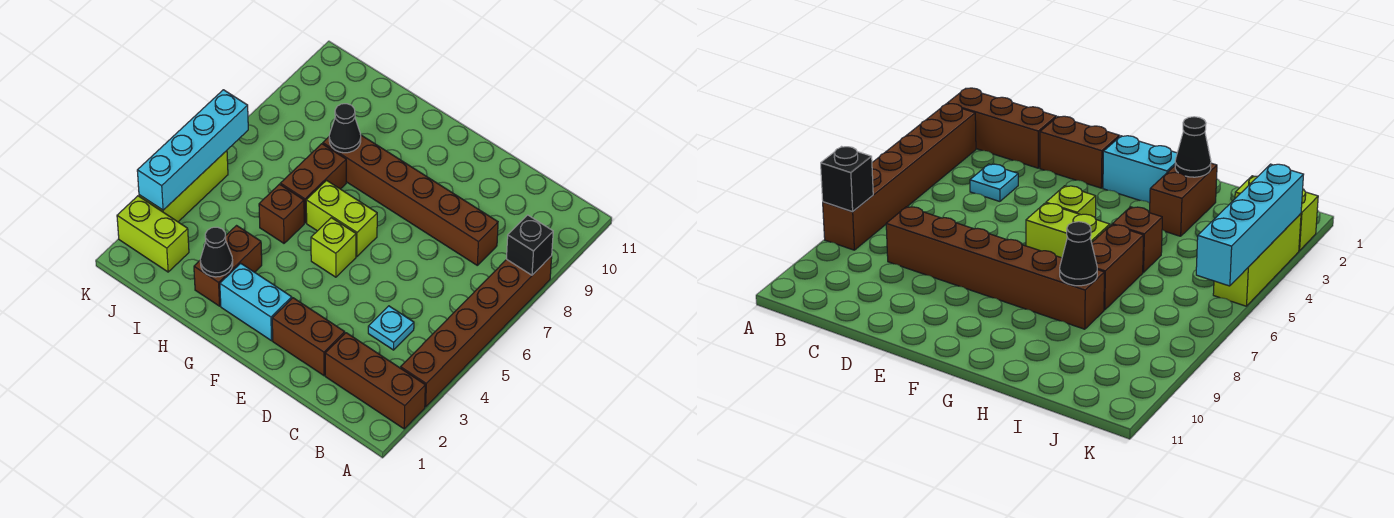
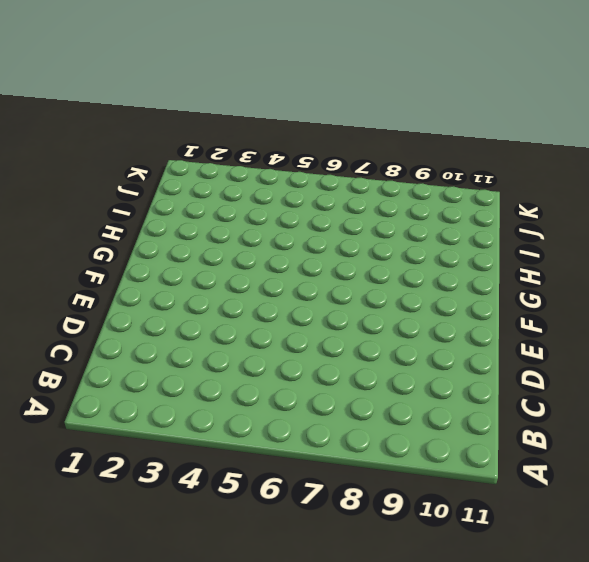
none -> brown brick A2:C2 level 1
none -> brown brick A3:A8 level 1
none -> cyan plate C4 level 1

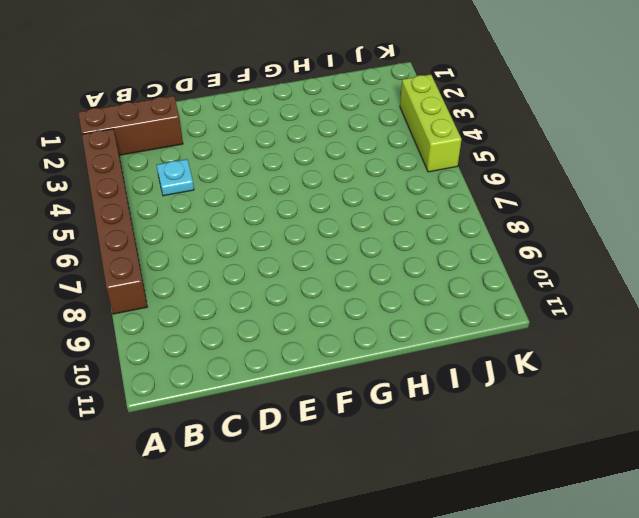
none -> brown brick C8:H8 level 1
none -> brown brick D2:E2 level 1
none -> cyan brick F2:G2 level 1

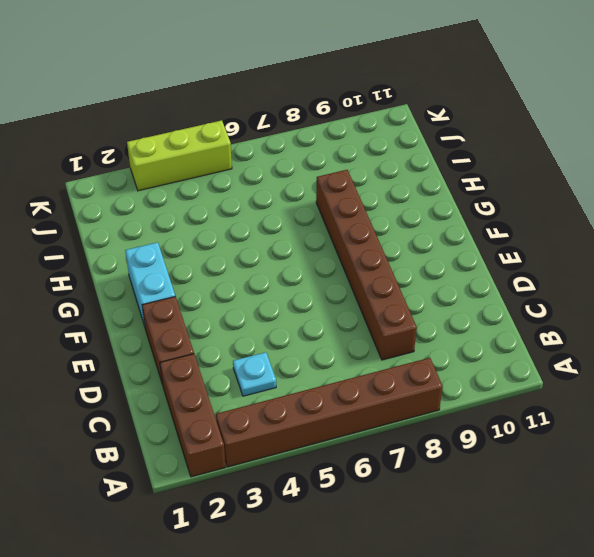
none -> lime brick F5 level 1
none -> lime brick F6:G6 level 1
none -> brown brick H2:H3 level 1

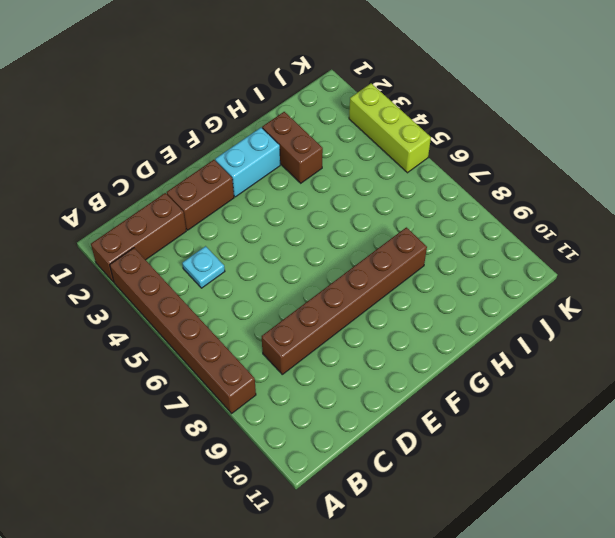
none -> lime brick F5 level 1
none -> lime brick F6:G6 level 1
none -> brown brick H5 level 1

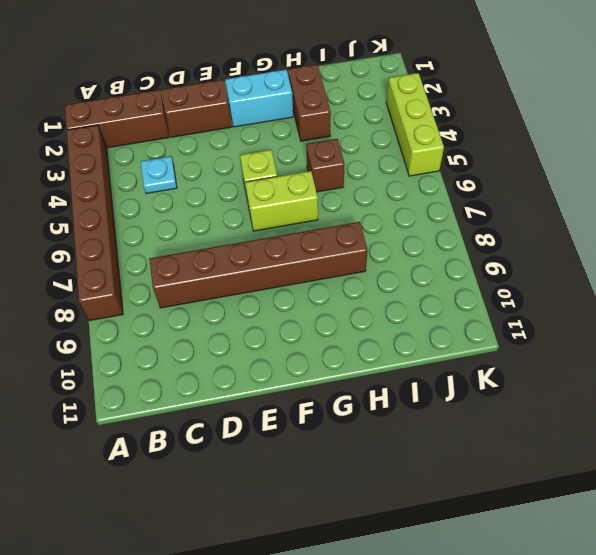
none -> brown brick H6:H7 level 1
none -> lime brick J2:K2 level 1
none -> black brick A8 level 2

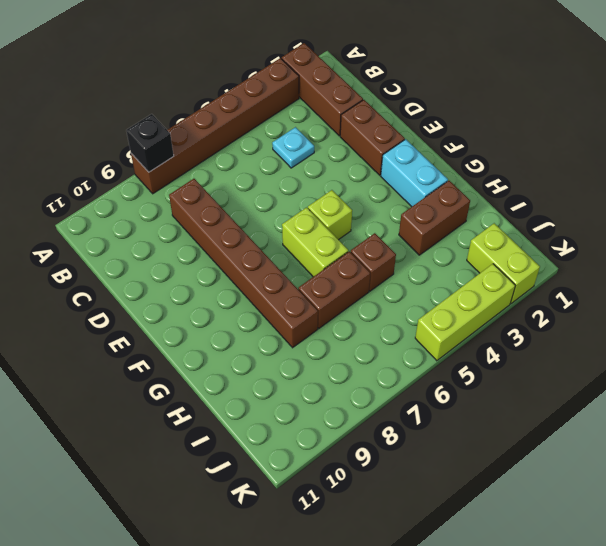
none -> black cone H2 level 2
none -> black cone H8 level 2
none -> cyan brick K3:K6 level 2

